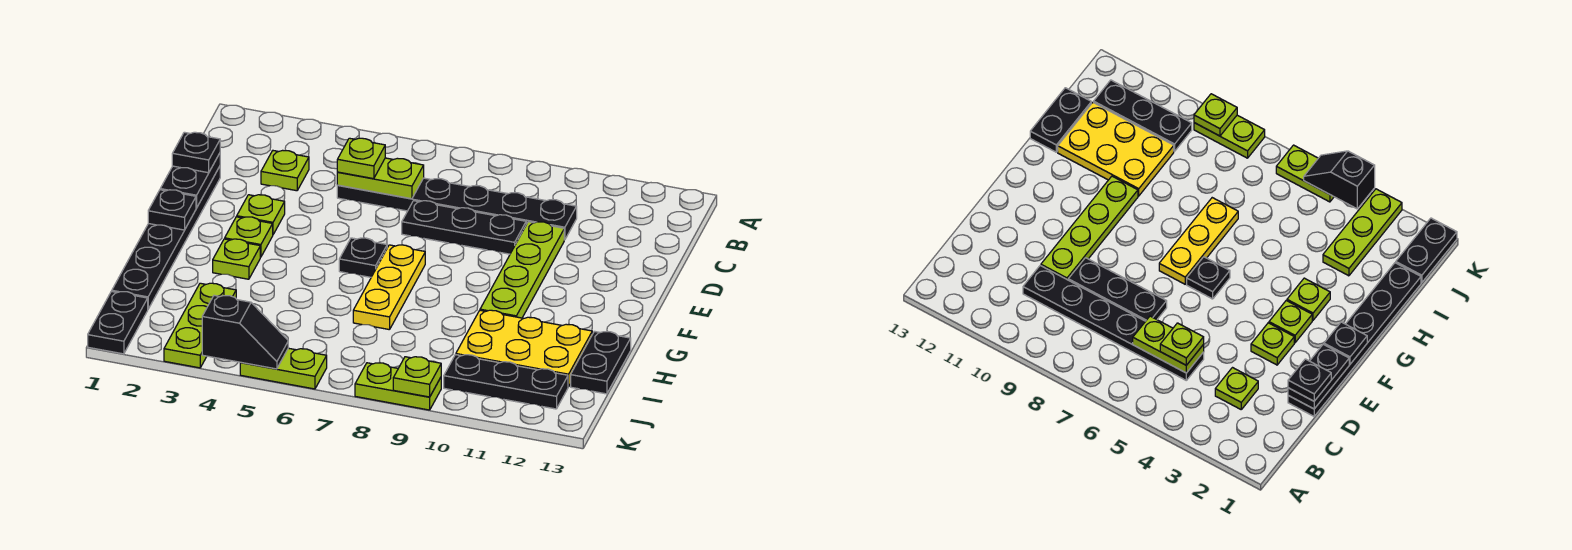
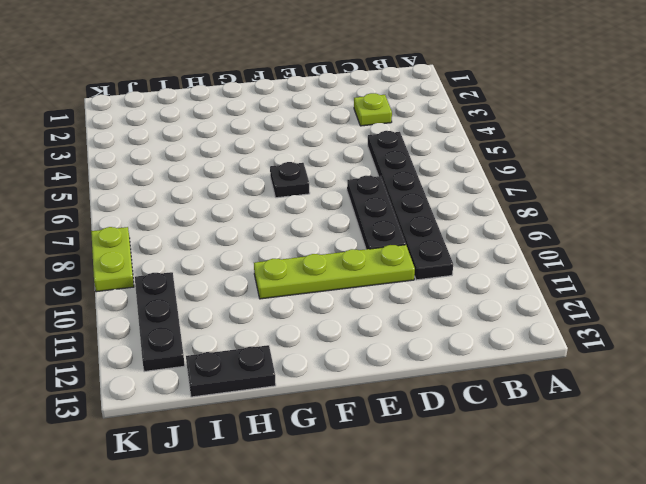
none -> black plate D1:I1 level 1
none -> lime plate E3 level 1
none -> lime plate F3 level 1

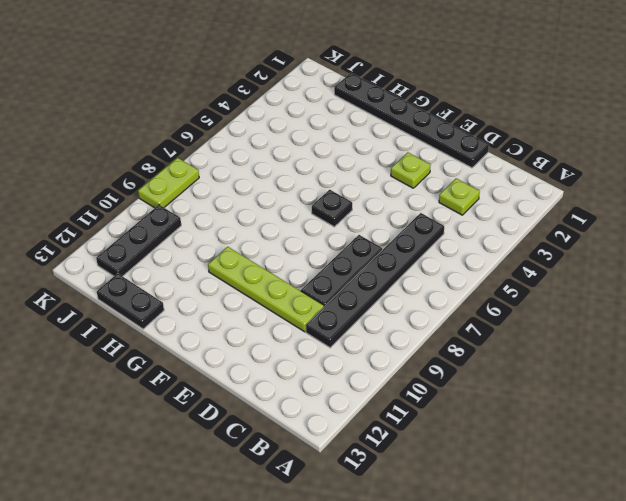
none -> lime plate F3 level 1
none -> yellow plate F7:H7 level 1
none -> lime plate G3 level 1

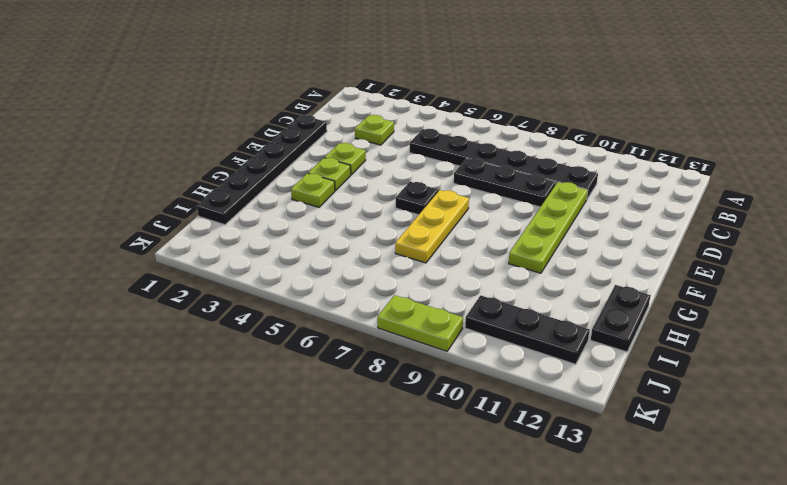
none -> yellow plate H10:I12 level 1
none -> lime plate I3:K3 level 1
none -> black plate J1:K1 level 1

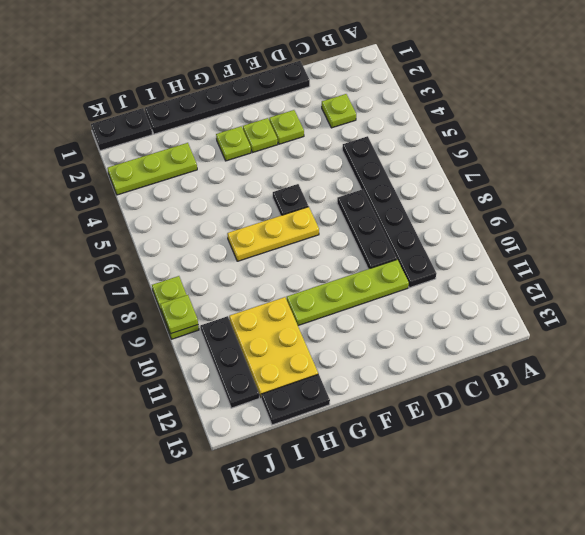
none -> lime plate K5:K6 level 1
none -> lime plate C5:C6 level 2
none -> black plate D1:E1 level 2

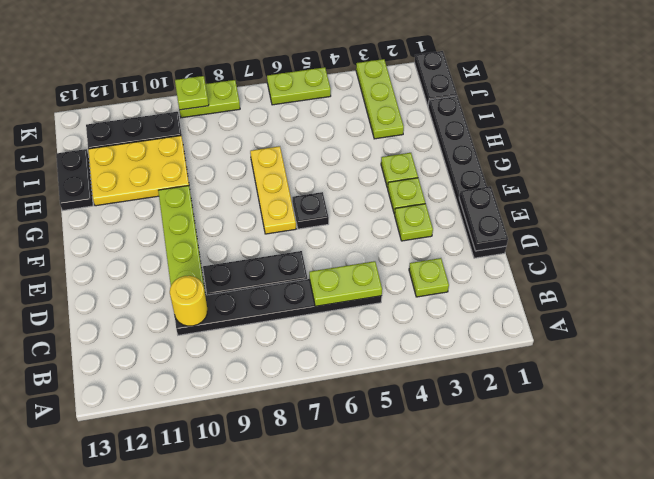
yellow round brick C10 level 2 -> none
none -> black plate F1 level 2
none -> black slope K4:K5 level 2 top 4
none -> lime plate C5 level 3

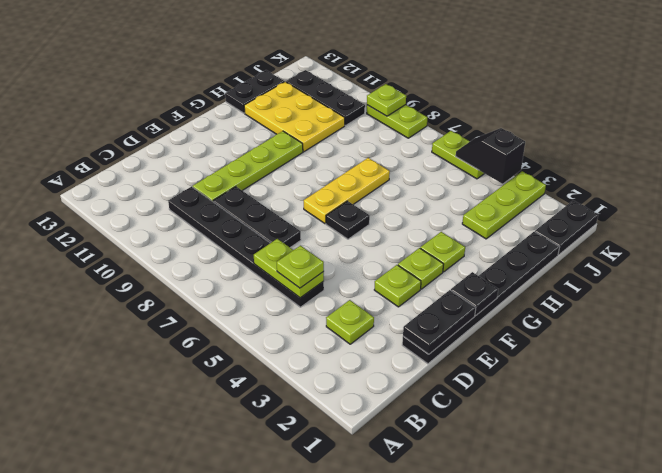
none -> black plate D1 level 3

